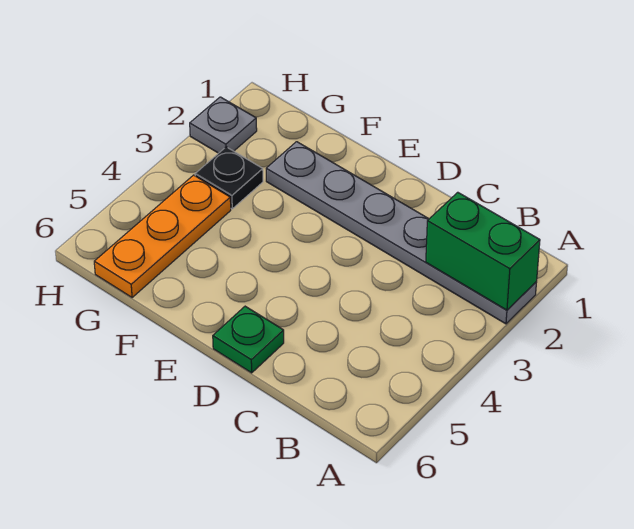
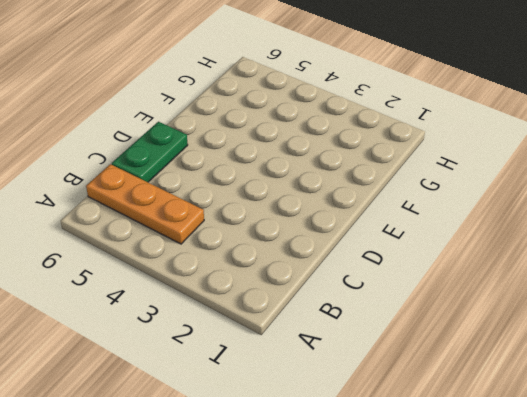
orange plate B4:B6 level 1 -> orange plate G4:G6 level 1
green plate C6:D6 level 1 -> green plate D6 level 1
none -> grey plate A2:F2 level 1
none -> black plate G3 level 1

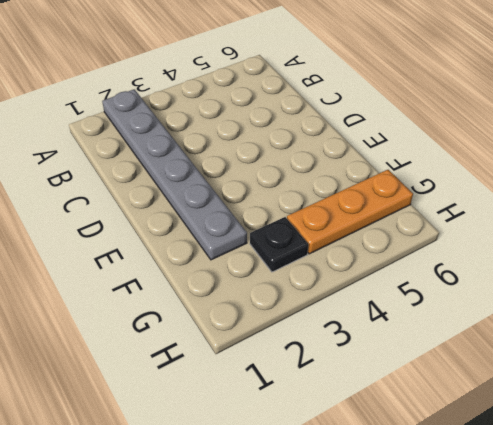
none -> green plate D6 level 1
none -> grey plate H2 level 1

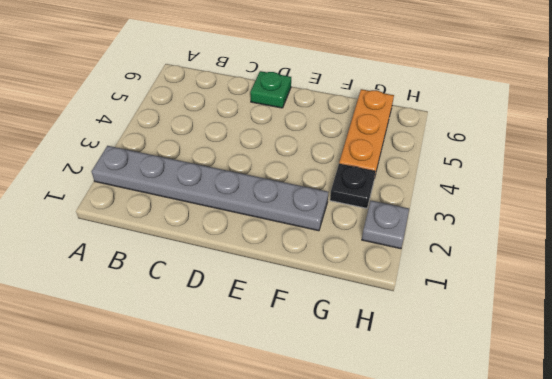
none -> green brick A2:B2 level 2

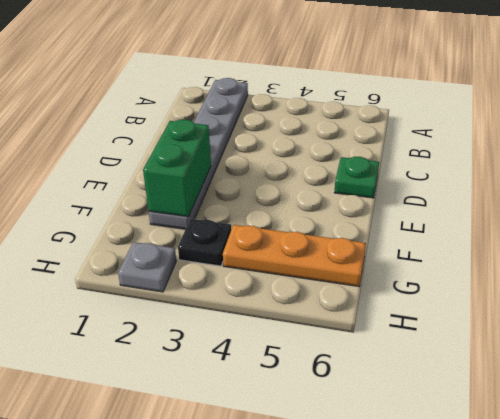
green brick E2:F2 level 2 -> green brick A2:B2 level 2

